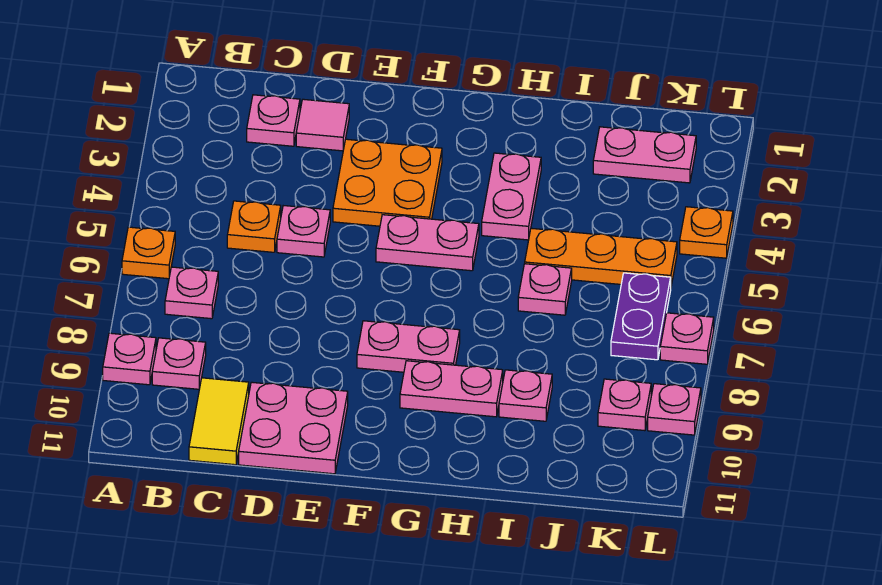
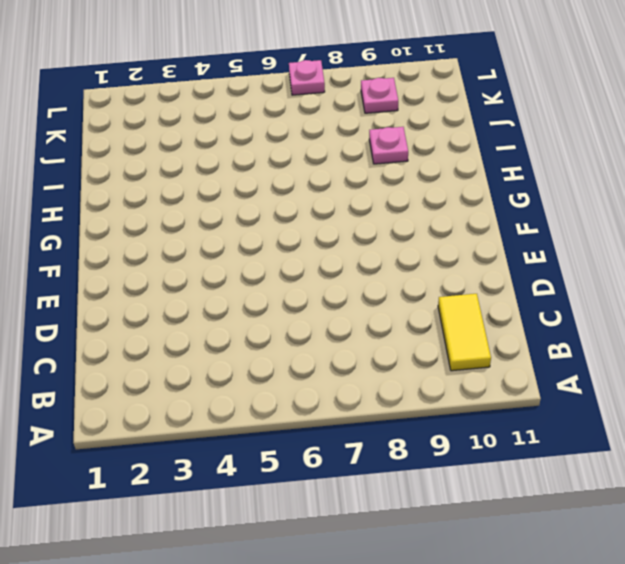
yellow tile B10:C10 level 1 -> yellow tile C10:C11 level 1
none -> orange plate A6 level 1
none -> pink plate A9 level 1
none -> pink plate B7 level 1

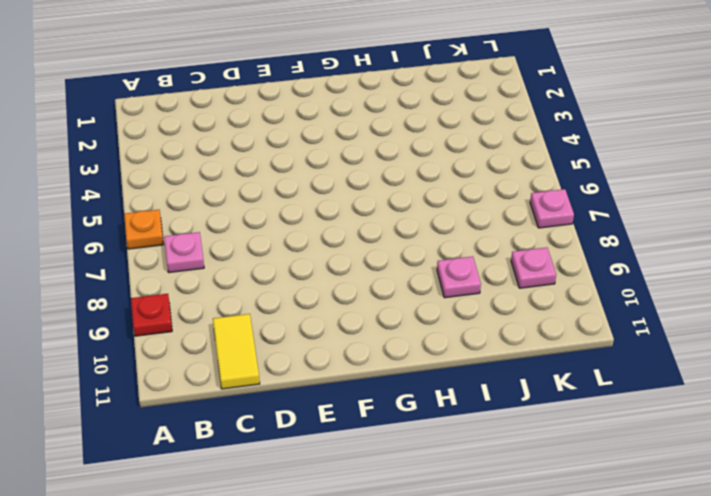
red plate A9 level 1 -> pink plate A9 level 1
none -> pink plate B9 level 1
none -> pink plate C2 level 1
none -> orange plate C5 level 1

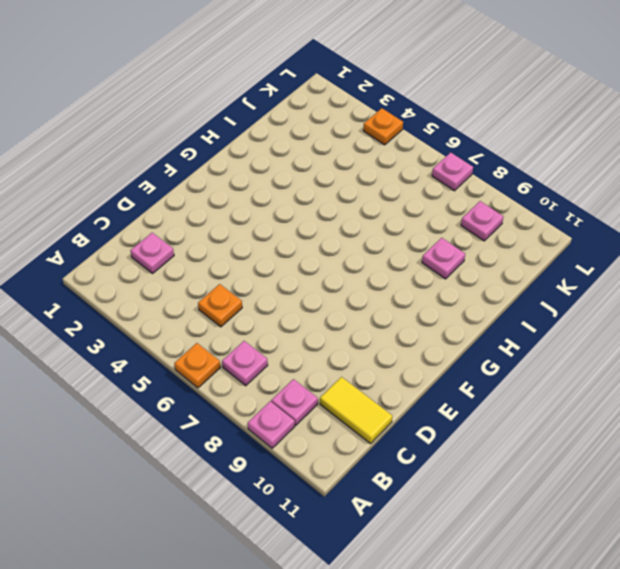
none -> pink tile D2 level 1
none -> pink plate D5 level 1
none -> pink plate D10:E11 level 1

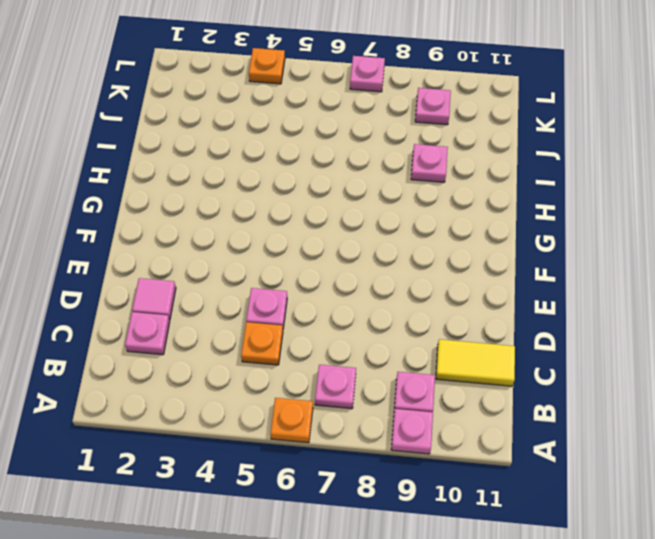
none -> pink plate D10:E11 level 1
none -> orange plate E3:F4 level 1
none -> pink plate F5:G5 level 1

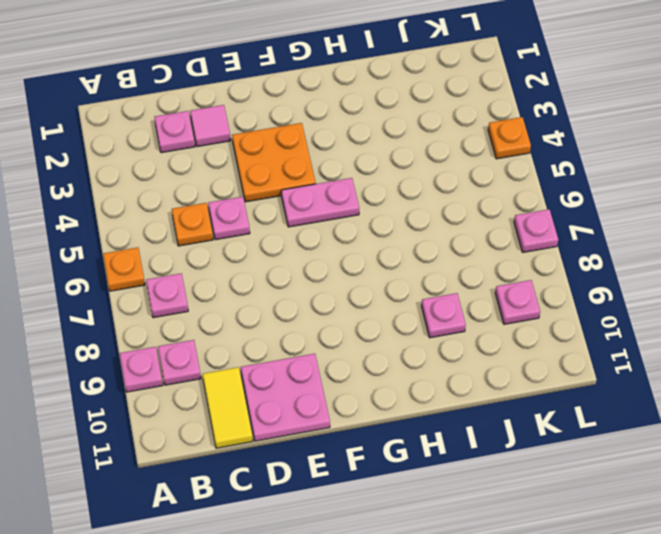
none -> pink plate F8:G8 level 1
none -> pink plate G9:H9 level 1
none -> pink plate H3:H4 level 1

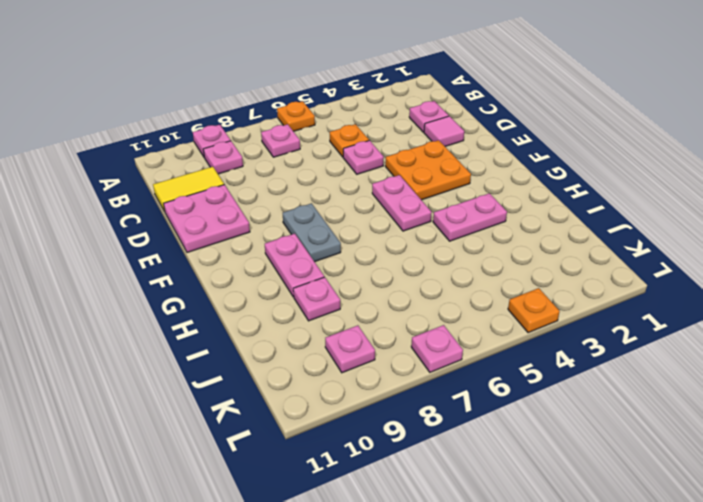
grey plate F8:G8 level 1 -> pink plate F8:G8 level 1
none -> orange plate I5:K5 level 1
none -> pink plate I6 level 1
none -> pink plate J2:K2 level 1

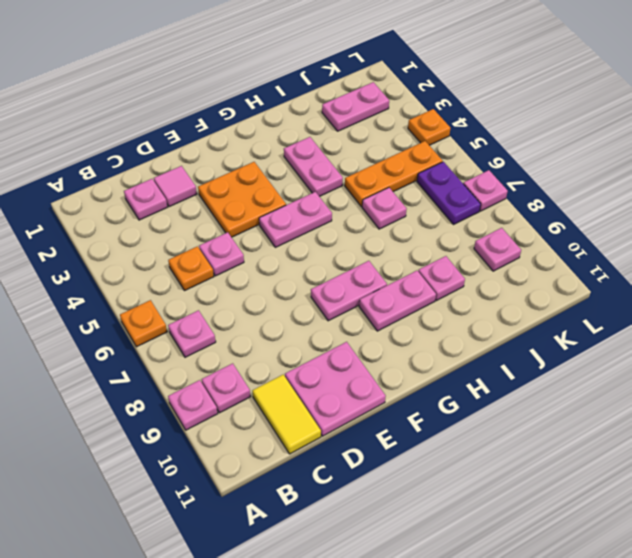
none -> pink plate L9 level 1

